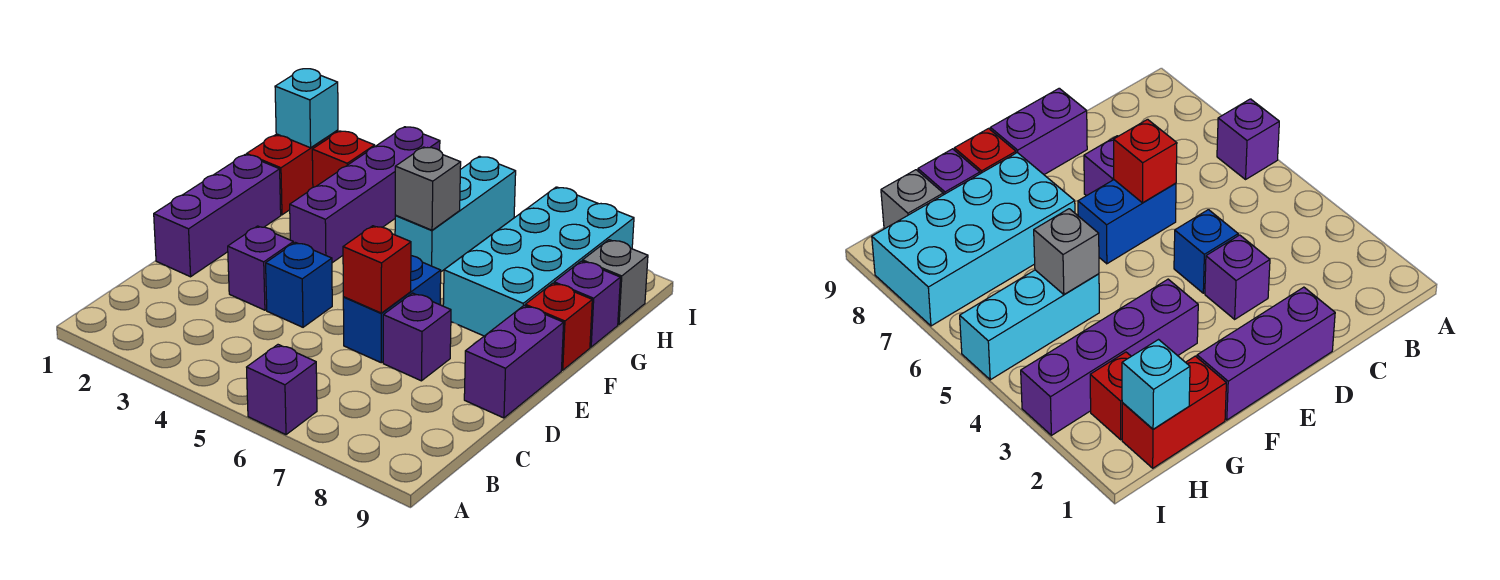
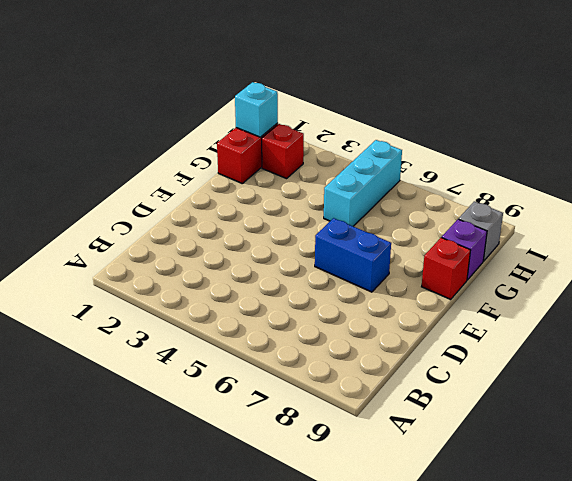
blue brick E6:E7 level 1 -> blue brick D6:E6 level 1
none -> purple brick A6 level 1
none -> purple brick D1:F1 level 1
none -> purple brick D3 level 1

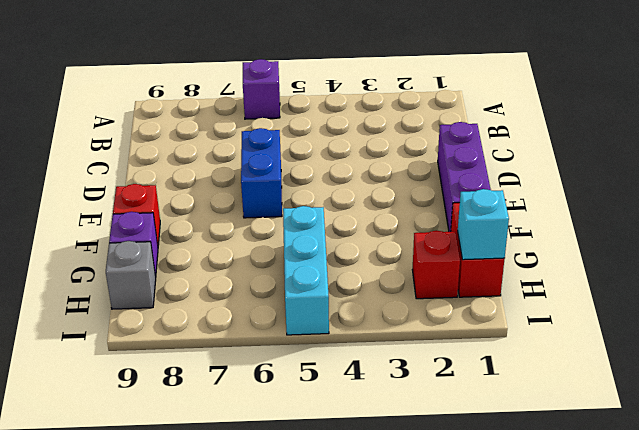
none -> purple brick D3 level 1
none -> blue brick D4 level 1
none -> purple brick D7 level 1

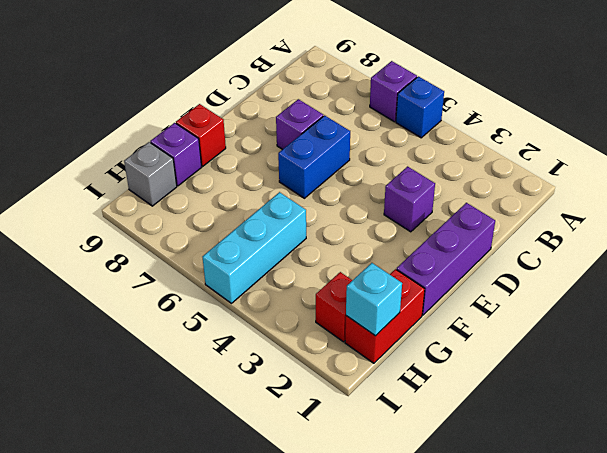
blue brick A5 level 1 -> blue brick D4 level 1
none -> purple brick D9:E9 level 1
none -> purple brick F3:I3 level 1
none -> cyan brick F7:I8 level 1

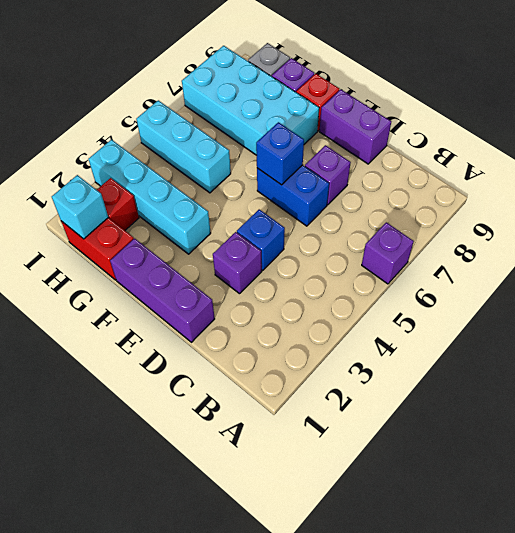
blue brick E6 level 2 -> none
cyan brick F3:I3 level 1 -> purple brick F3:I3 level 1
none -> red brick D6 level 2
none -> grey brick G5 level 2

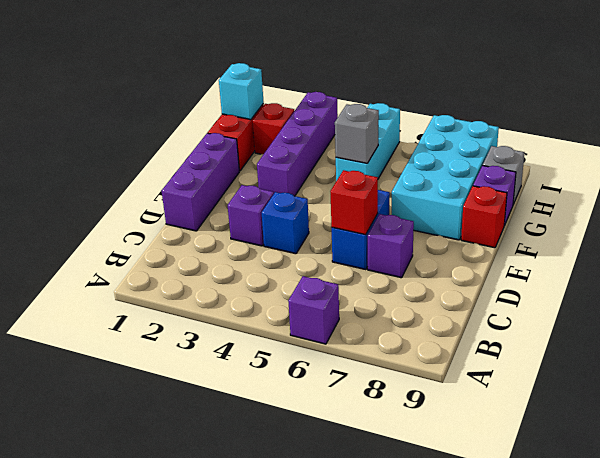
none -> purple brick D9:E9 level 1

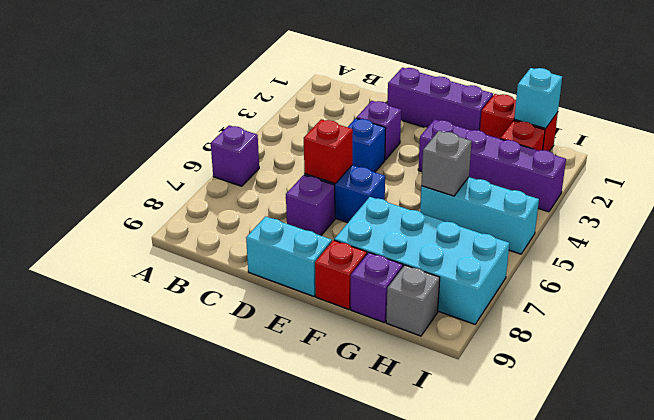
cyan brick D9:E9 level 1 -> purple brick D9:E9 level 1

